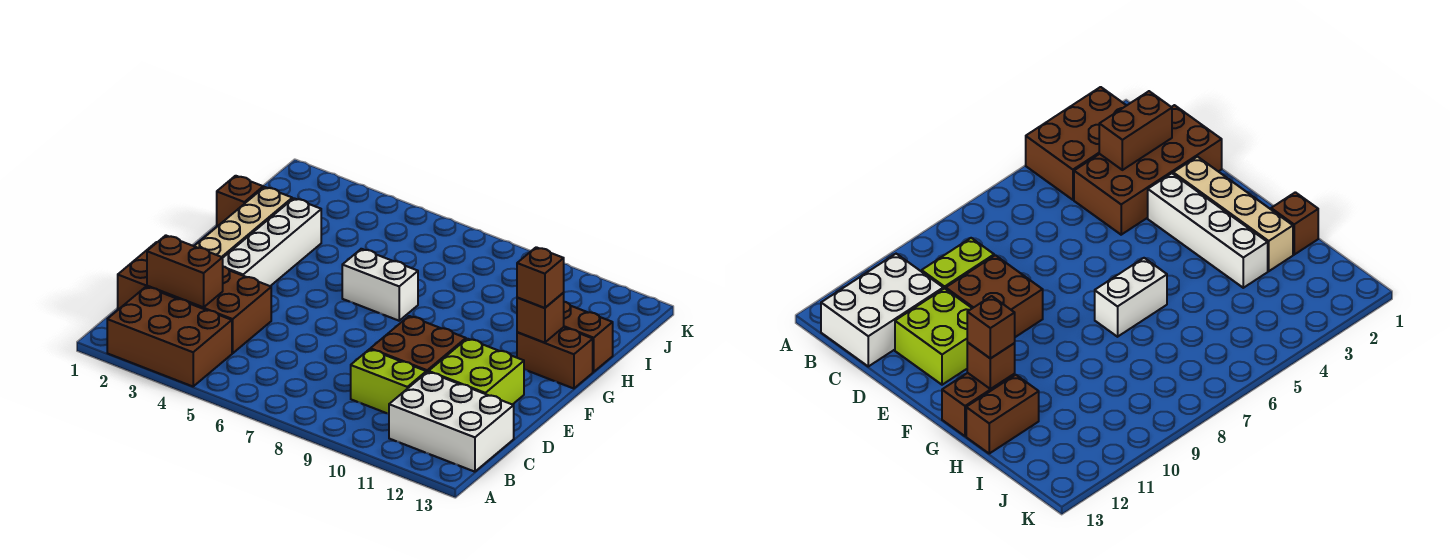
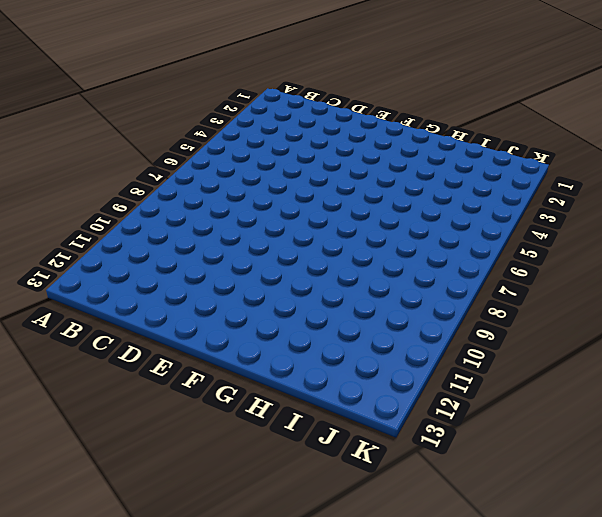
none -> brown brick A2:B4 level 1
none -> white brick B11:C13 level 1
none -> brown brick C1:D4 level 1

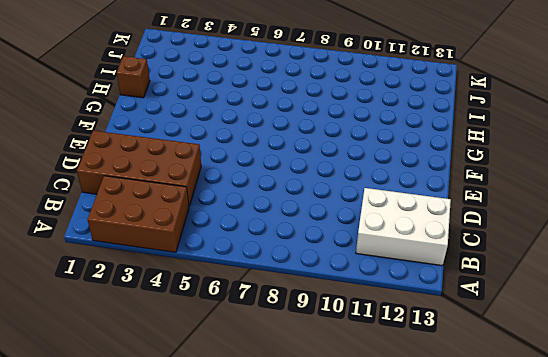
none -> lime brick C9:C10 level 1
none -> brown brick D9:E10 level 1
none -> lime brick D11:E12 level 1

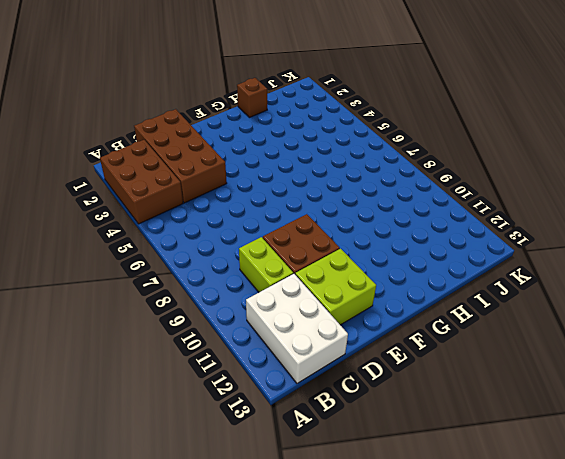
none -> tan brick E2:H2 level 1
none -> white brick E3:H3 level 1
none -> white brick G6:G7 level 1

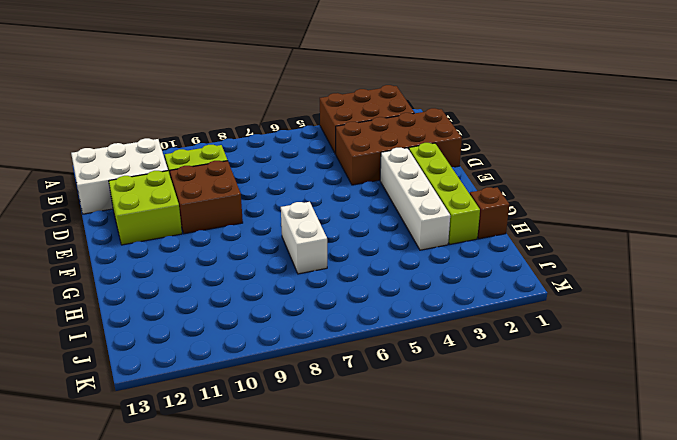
lime brick E2:H2 level 1 -> tan brick E2:H2 level 1
white brick G7:H7 level 1 -> white brick G6:G7 level 1
none -> brown brick G12:G13 level 1
none -> brown brick H12:H13 level 1
none -> brown brick C2:C3 level 2

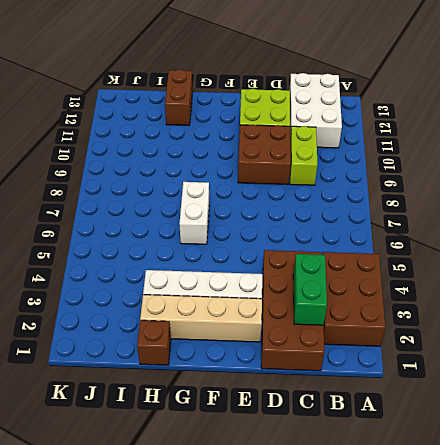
green brick C2:C3 level 2 -> brown brick C2:C3 level 2
none -> brown brick G12:G13 level 1
none -> brown brick G12 level 2
none -> brown brick G12 level 3

